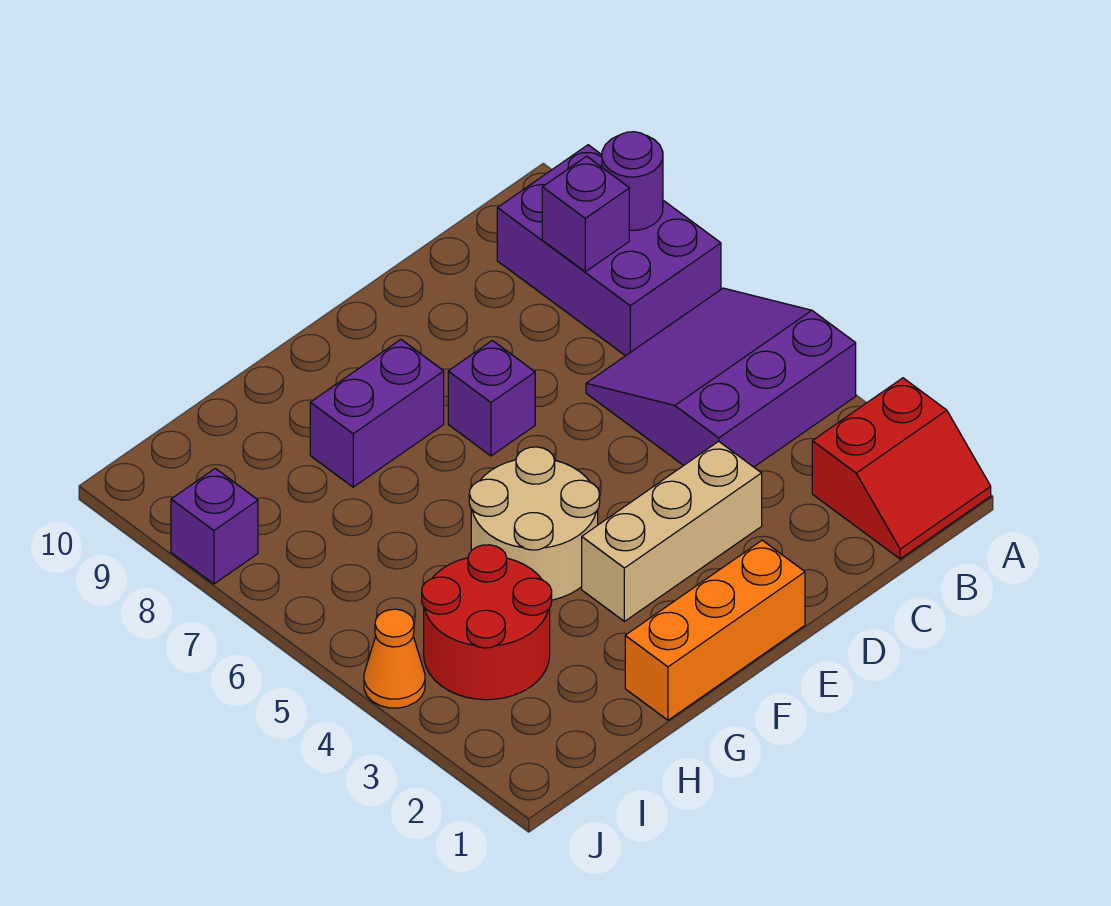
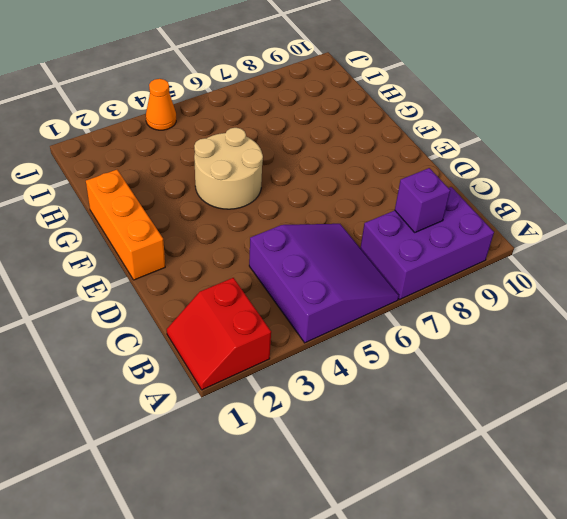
none -> tan brick D3:F3 level 1
none -> purple brick E7 level 1
none -> purple brick F8:G8 level 1

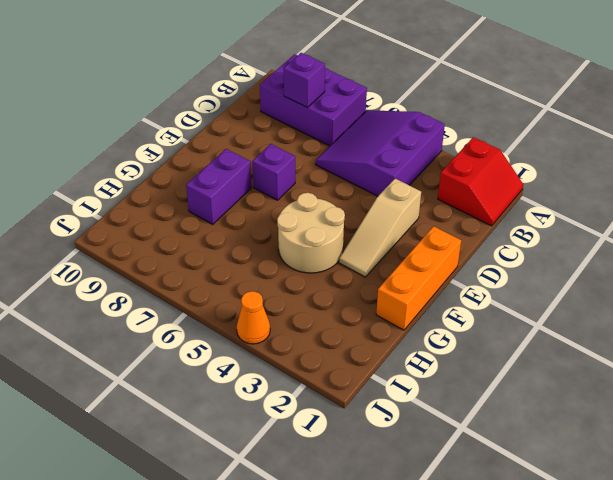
tan slope D3:F3 level 1 top D -> tan brick D3:F3 level 1
none -> red round brick H3:I4 level 1
none -> purple brick J8 level 1
none -> purple round brick A8 level 2

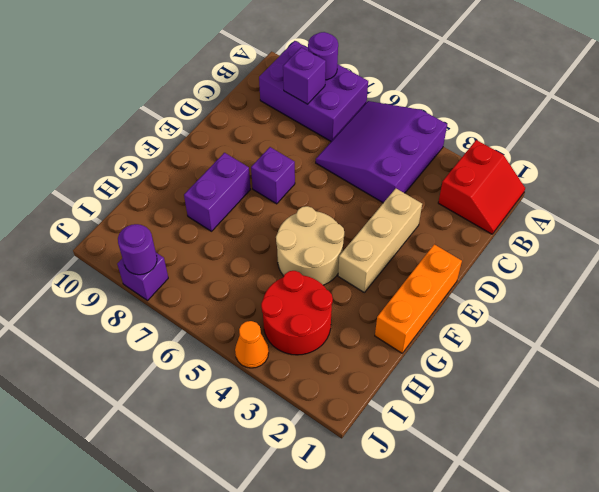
purple round brick J8 level 2 -> none

